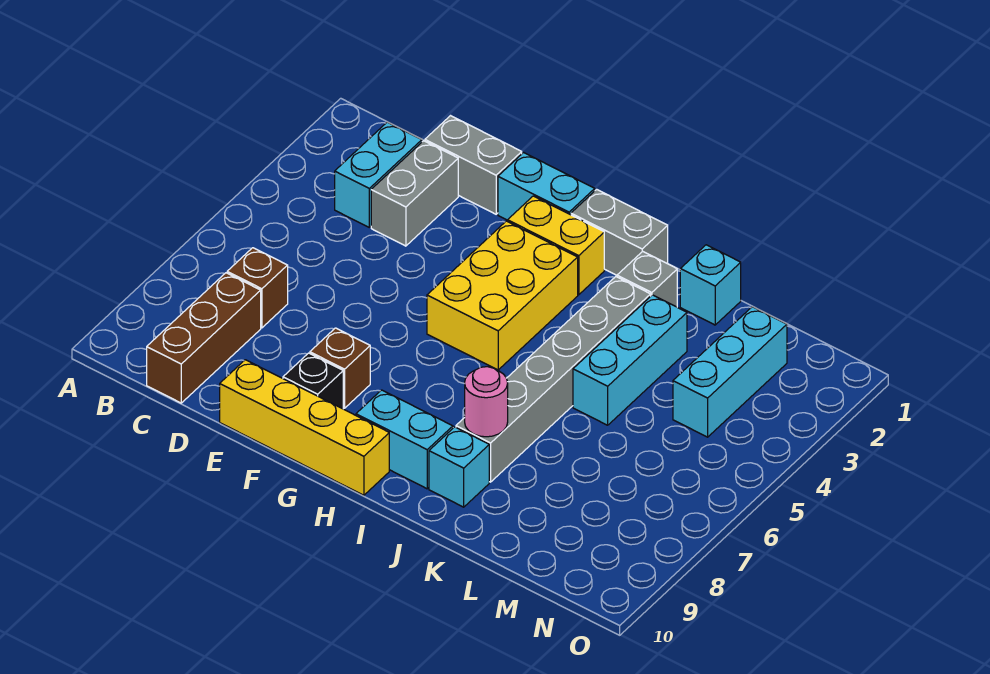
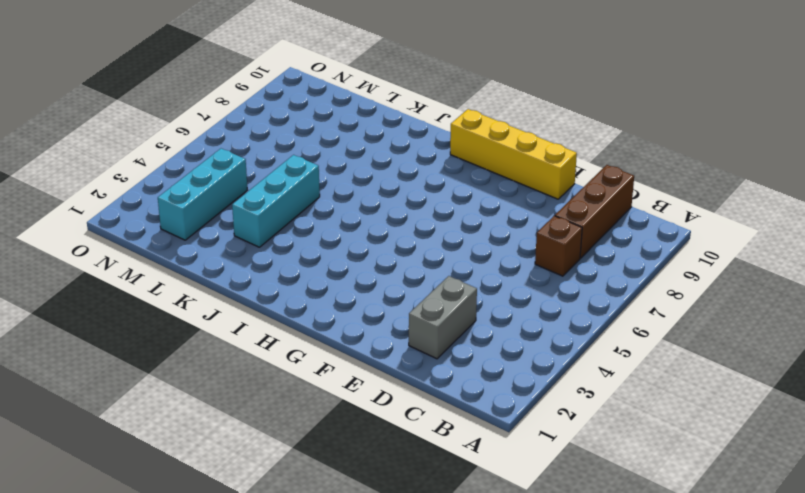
none -> cyan brick C2:C3 level 1
none -> grey brick D1:E1 level 1
none -> cyan brick F1:G1 level 1

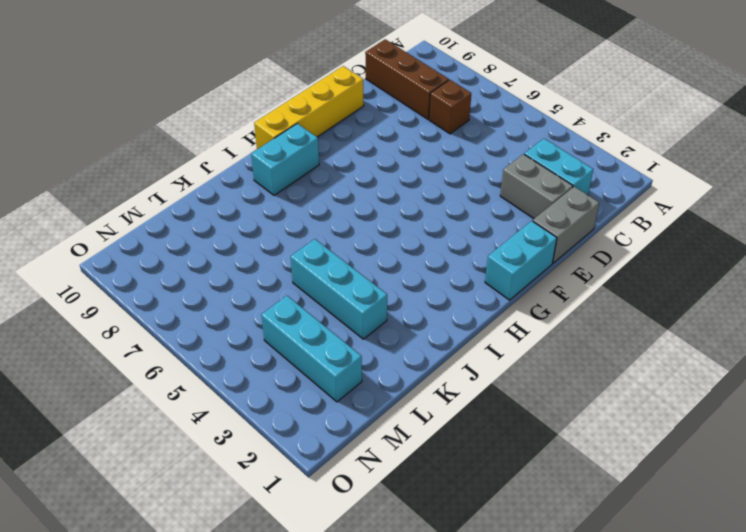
none -> brown brick F8 level 1
none -> black brick F9 level 1
none -> yellow brick G2:H2 level 1

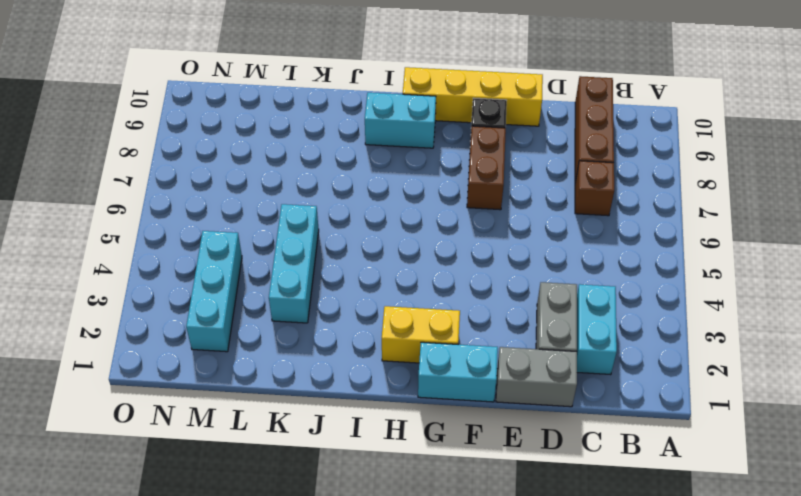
brown brick F7:F8 level 1 -> brown brick F8 level 1
none -> yellow brick G3:H5 level 1
none -> grey brick H1:I1 level 1
none -> grey brick J2 level 1

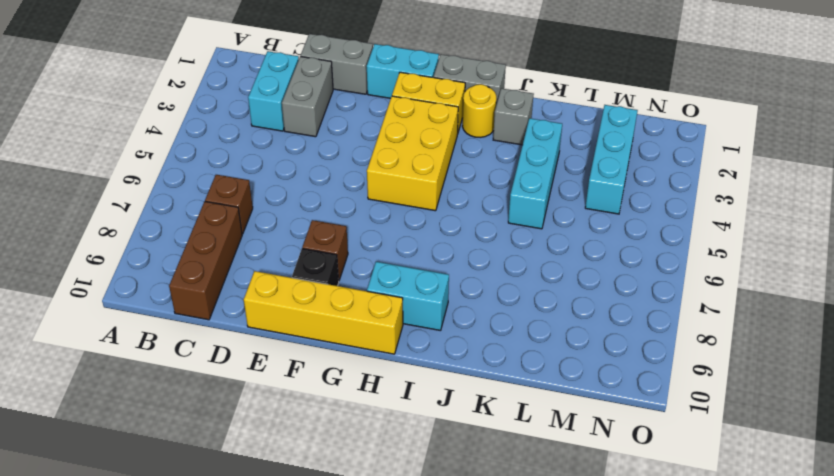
yellow round brick I2 level 1 -> none
none -> grey brick J3:J8 level 1
none -> cyan brick J9 level 1
none -> cyan brick K1 level 1

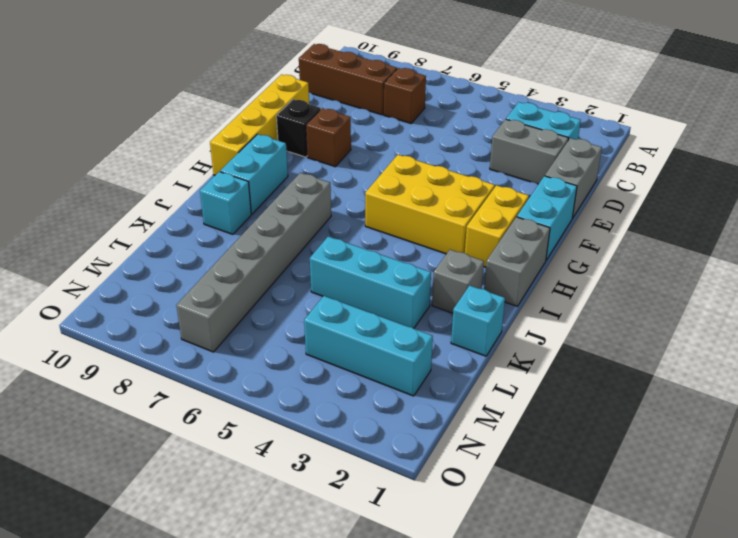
grey brick I7:N7 level 1 -> grey brick J3:J8 level 1
none -> pink round brick J8 level 2

